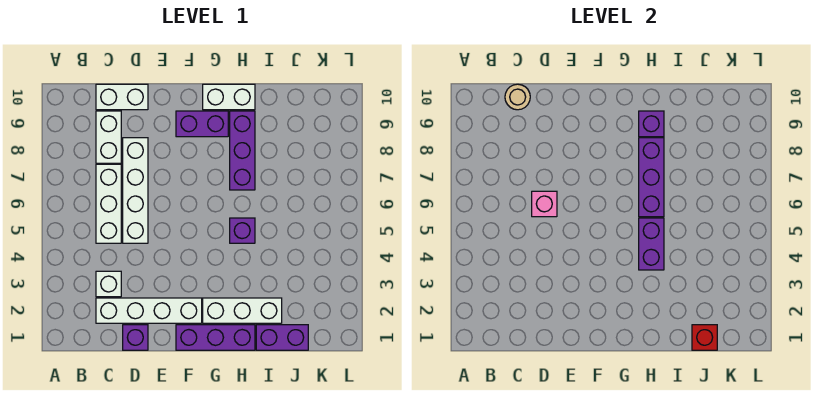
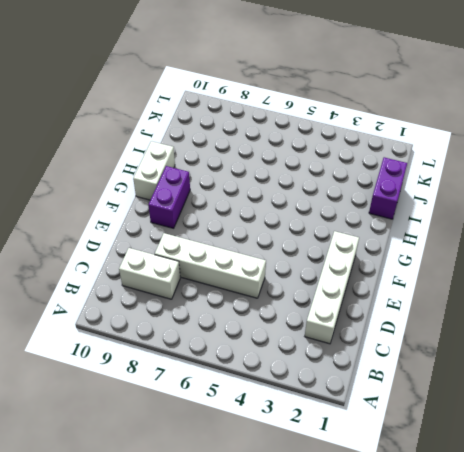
none -> white brick C3 level 1
none -> white brick C5:C7 level 1
none -> white brick C10:D10 level 1

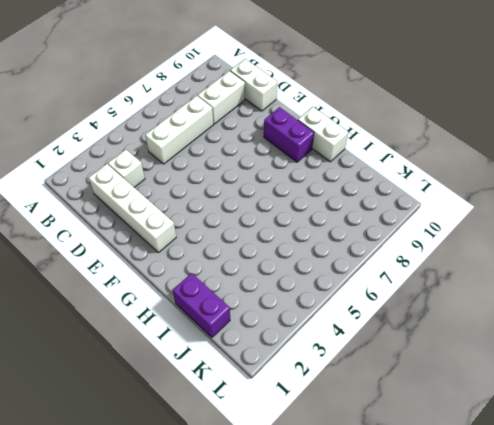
none -> purple brick D1 level 1
none -> white brick D5:D8 level 1
none -> purple brick F1:H1 level 1

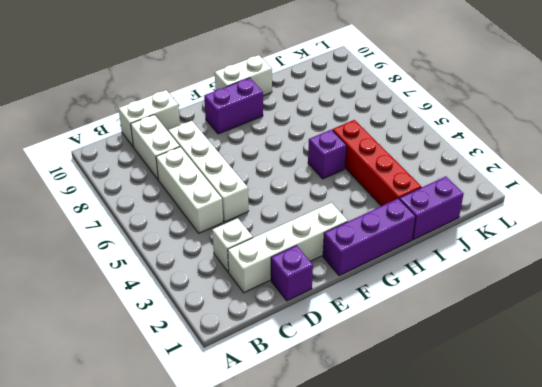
red brick I2:I5 level 1 -> white brick G2:I2 level 1
none -> purple brick H7:H9 level 1
none -> tan round brick C10 level 2
none -> pink brick D6 level 2

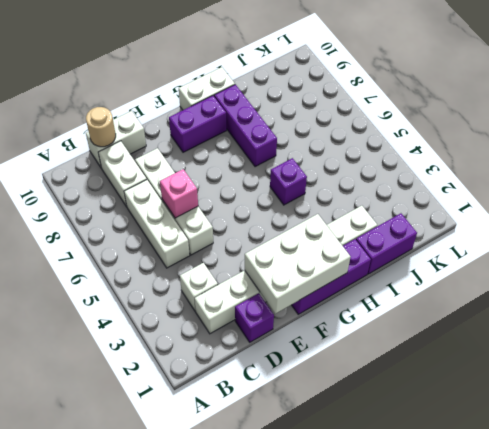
white brick E1:G2 level 2 -> none
none -> purple brick H4:H5 level 2
none -> purple brick H6:H8 level 2
none -> purple brick H9 level 2

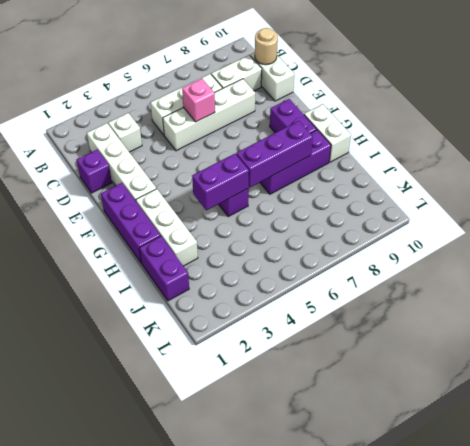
none -> purple brick H9 level 2
none -> red brick J1 level 2

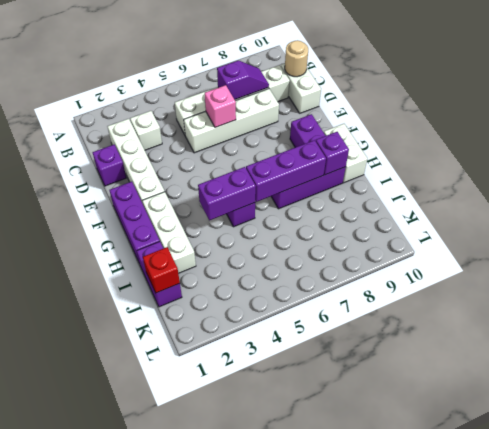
purple slope C7:C8 level 2 top 7 -> none

